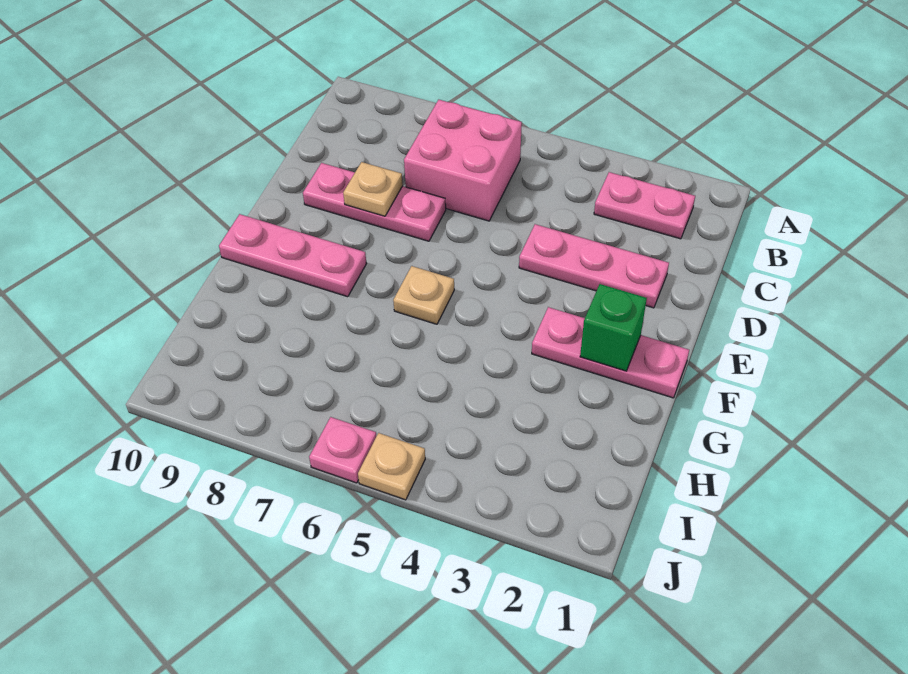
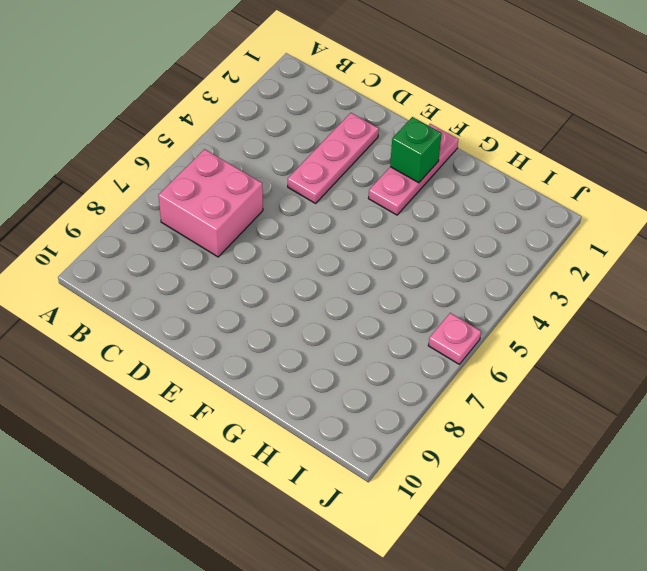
none -> pink plate B2:B3 level 1
none -> pink plate D7:D9 level 1

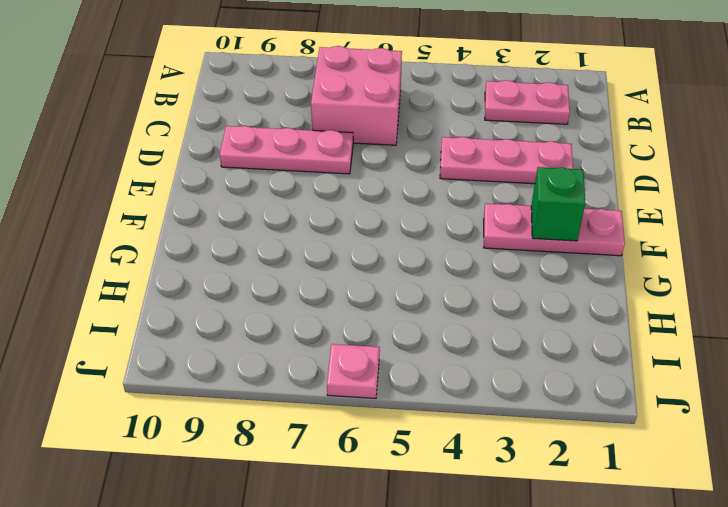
none -> tan plate F6 level 1
none -> pink plate F8:F10 level 1

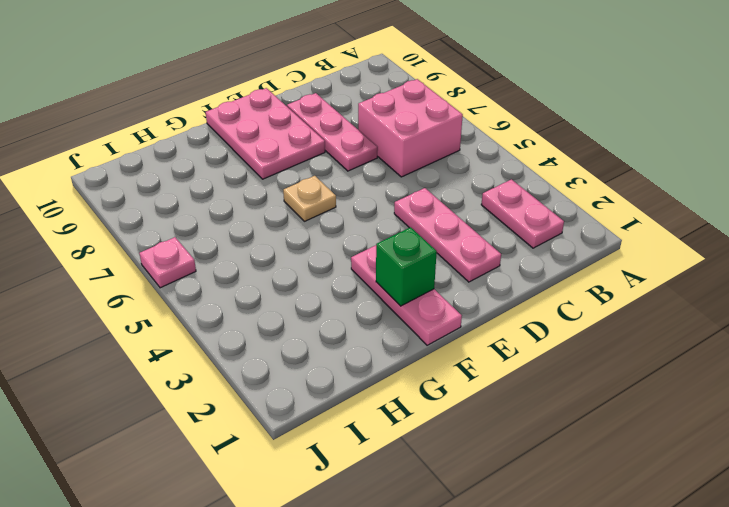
pink plate E8:F10 level 1 -> pink plate F8:F10 level 1
none -> tan plate J5 level 1
none -> tan plate D8 level 2

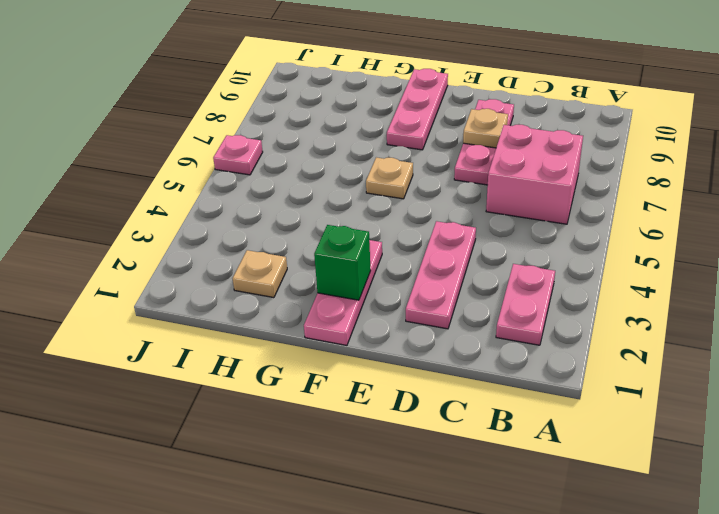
tan plate H2 level 1 -> tan plate J5 level 1

